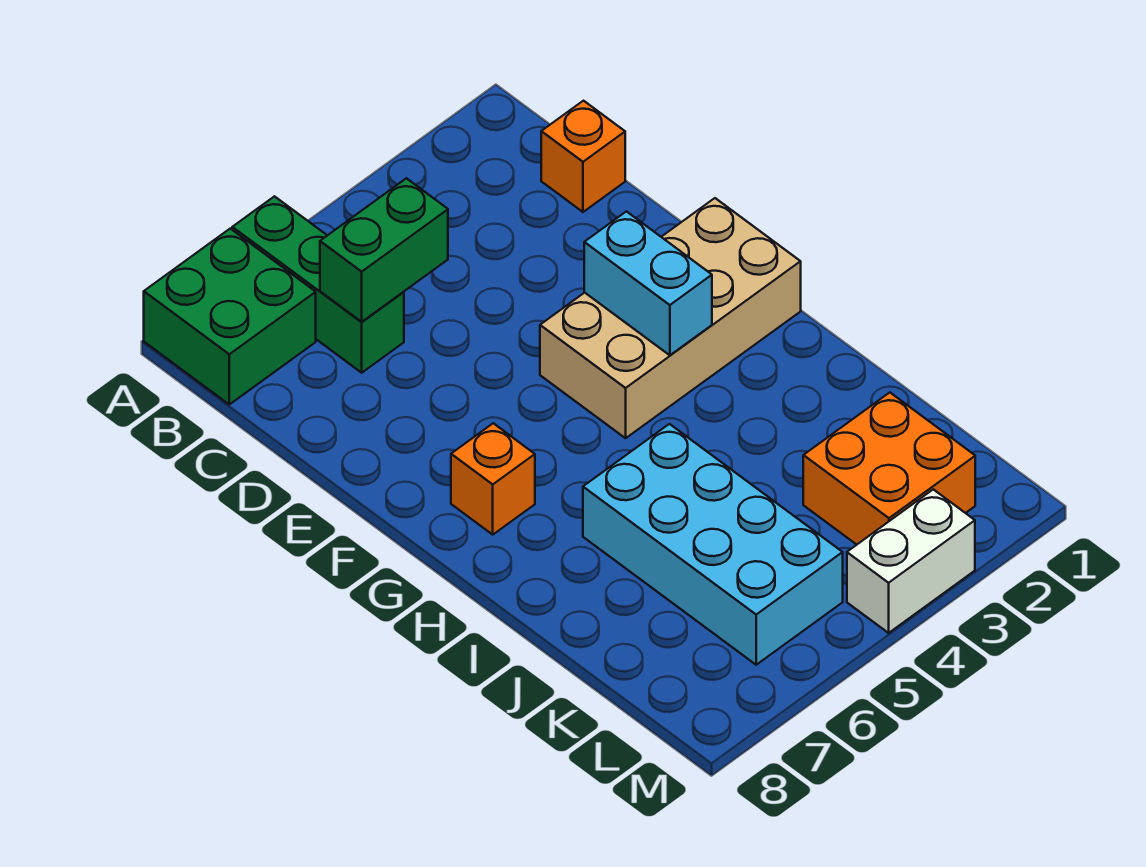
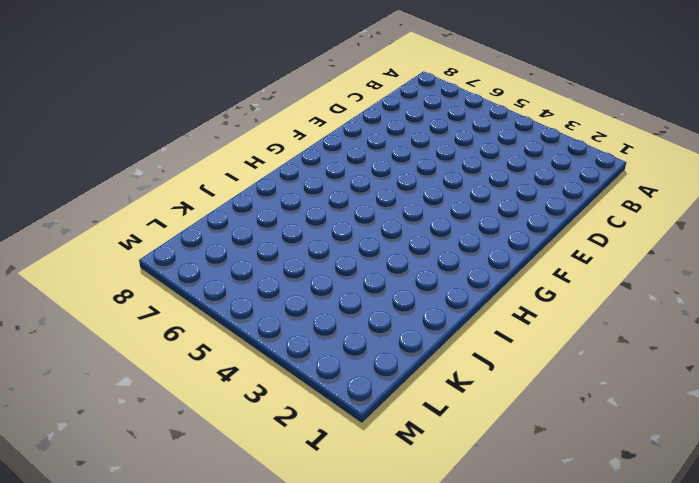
none -> green brick A6:C6 level 1
none -> green brick A7:B8 level 1

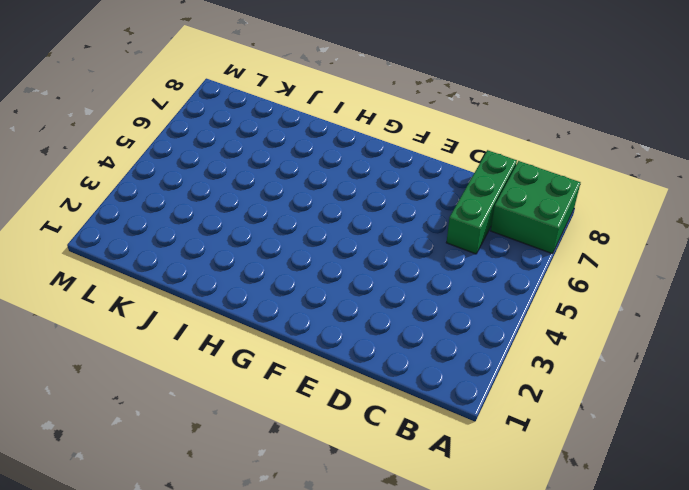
green brick C6:C8 level 1 -> green brick A6:C6 level 1
none -> orange brick C1 level 1
none -> tan brick F1:G4 level 1

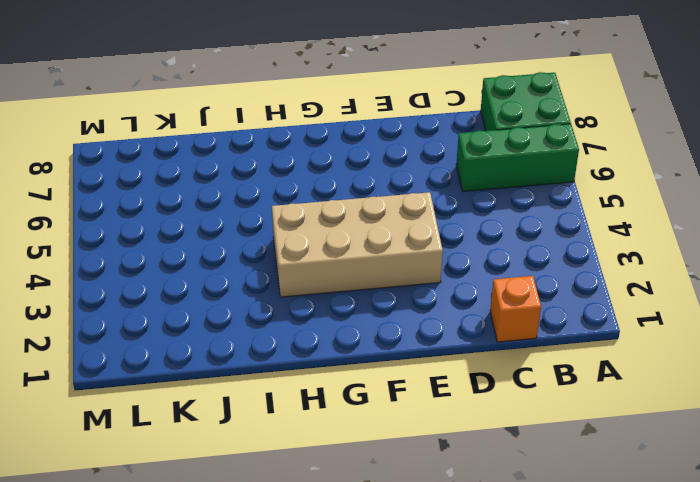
tan brick E3:H4 level 1 -> tan brick F1:G4 level 1
none -> orange brick G7 level 1
none -> cyan brick I5:L6 level 1

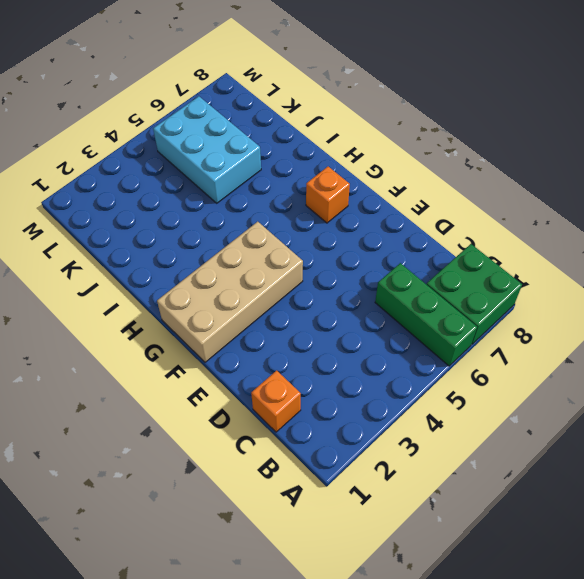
cyan brick J5:L6 level 1 -> cyan brick I5:L6 level 1
none -> orange brick K2:L3 level 1
none -> white brick M3:M4 level 1

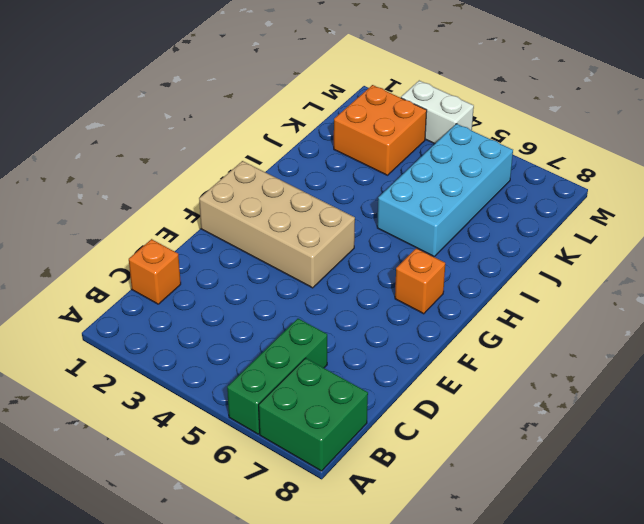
none -> green brick C5:C6 level 2
none -> cyan brick F3:G3 level 2

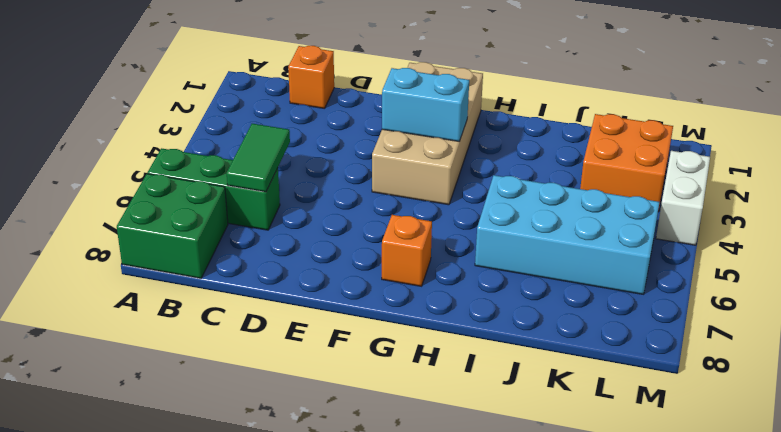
green tile C5:C6 level 2 -> green brick C5:C6 level 2

